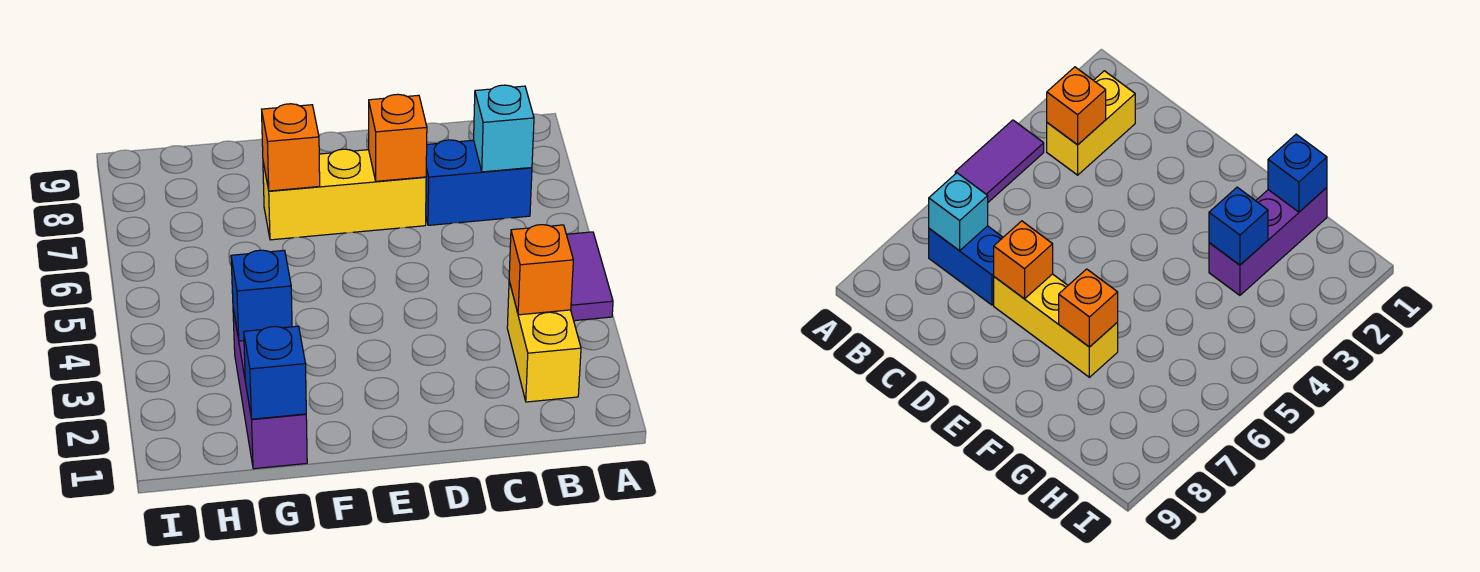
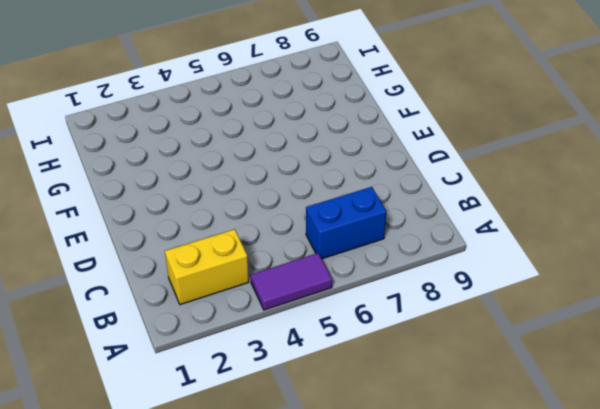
blue brick B6:B7 level 1 -> blue brick B7:C7 level 1
none -> yellow brick D7:F7 level 1
none -> purple brick G1:G3 level 1

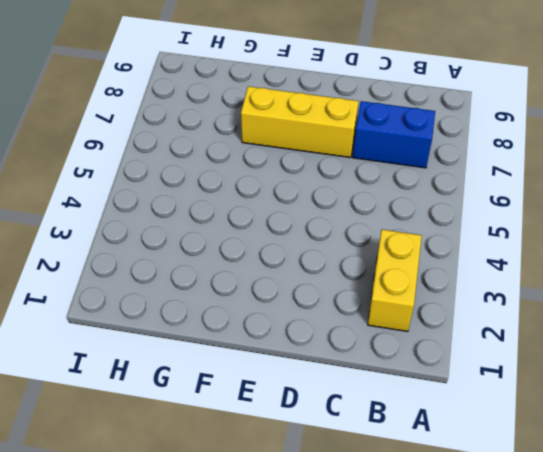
none -> purple tile A4:A5 level 1
none -> purple brick G1:G3 level 1

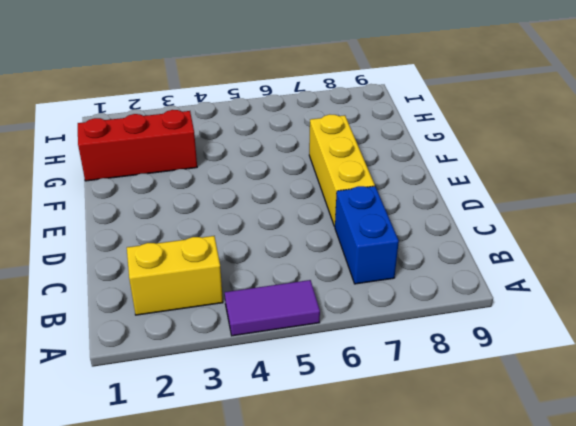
red brick G1:G3 level 1 -> purple brick G1:G3 level 1
none -> orange brick B3 level 2
none -> cyan brick B7 level 2

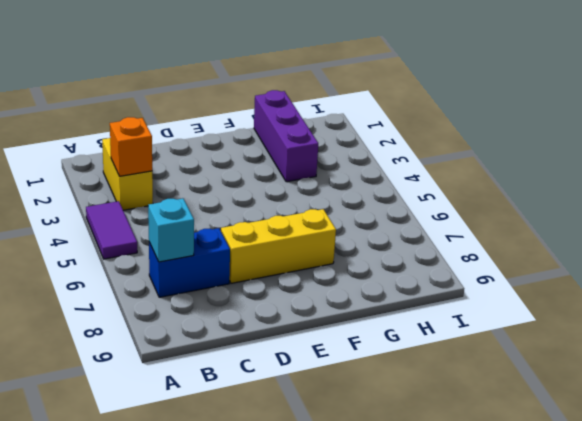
none -> orange brick D7 level 2
none -> orange brick F7 level 2

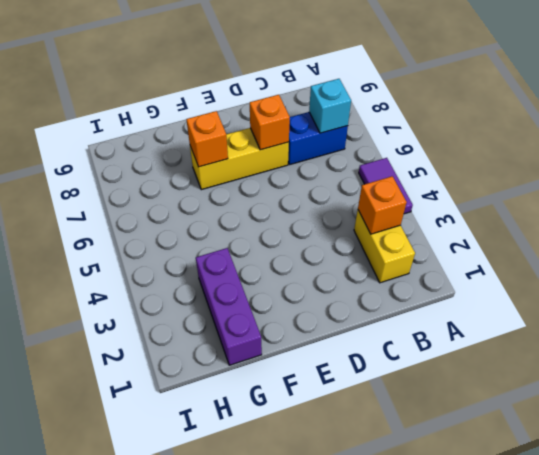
none -> blue brick G1 level 2
none -> blue brick G3 level 2

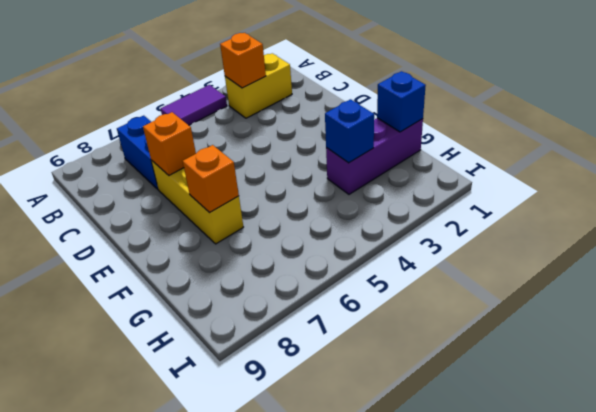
none -> cyan brick B7 level 2

